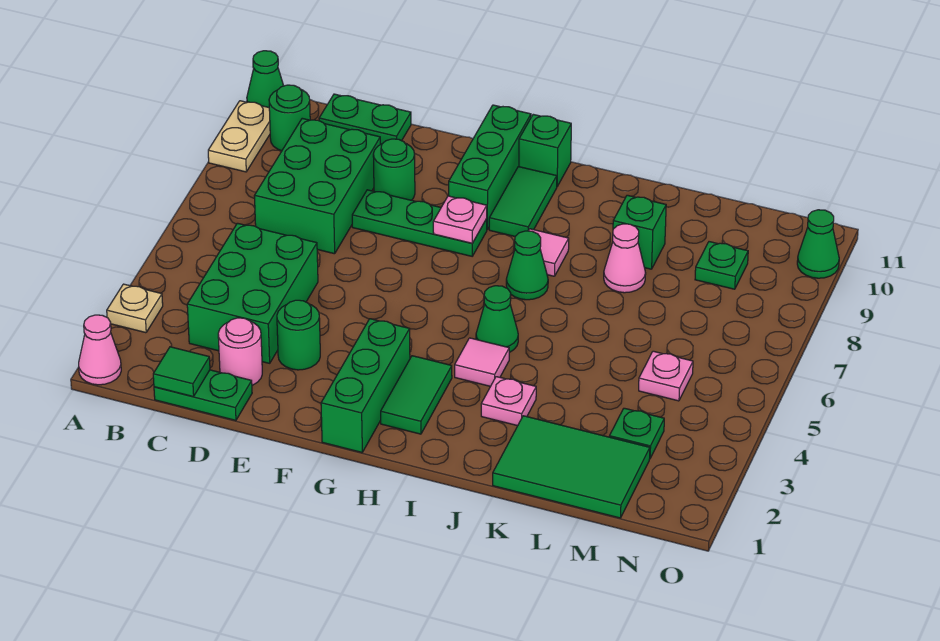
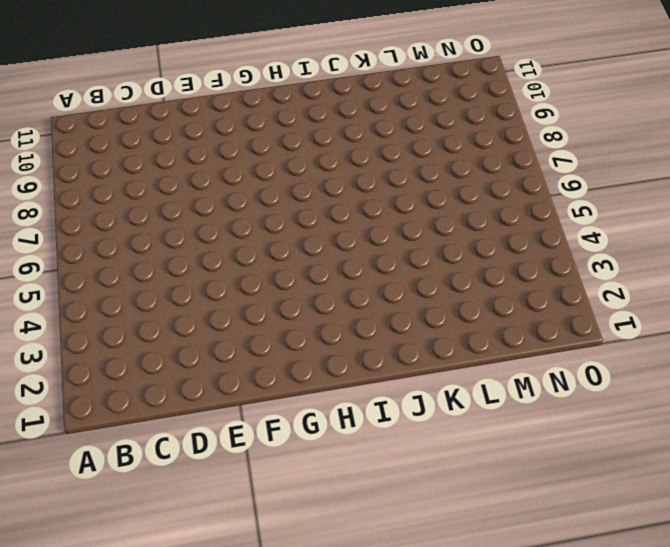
none -> pink cone A1 level 1
none -> tan plate A3 level 1
none -> tan plate A9:A10 level 1
none -> green cone A11 level 1

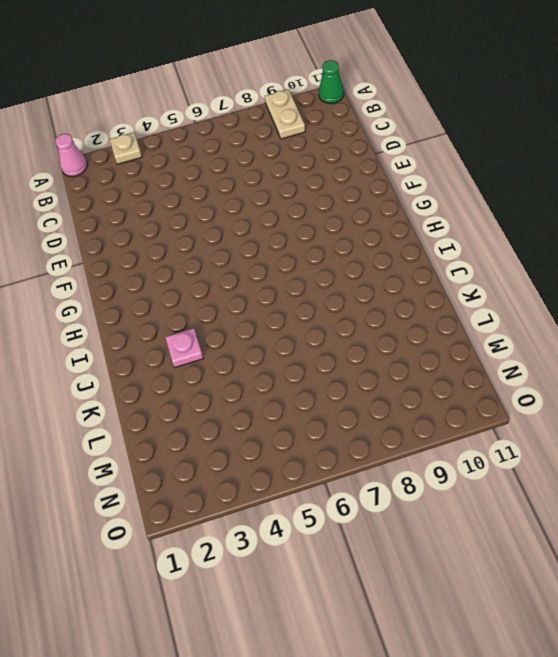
tan plate A9:B9 level 1 -> tan plate A9:A10 level 1
none -> green round brick B10 level 1
none -> green plate C1:D1 level 1
none -> green brick C3:D5 level 1
none -> green brick C7:D9 level 1

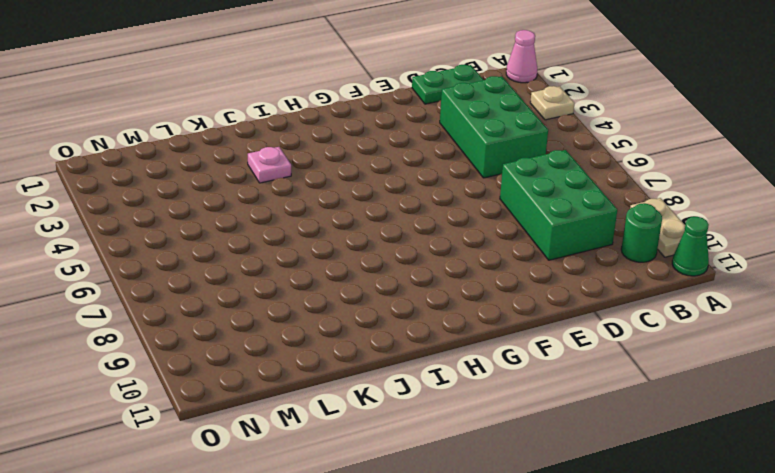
none -> green plate C11:D11 level 1
none -> pink round brick D2 level 1
none -> green round brick E3 level 1
none -> green plate E8:G8 level 1

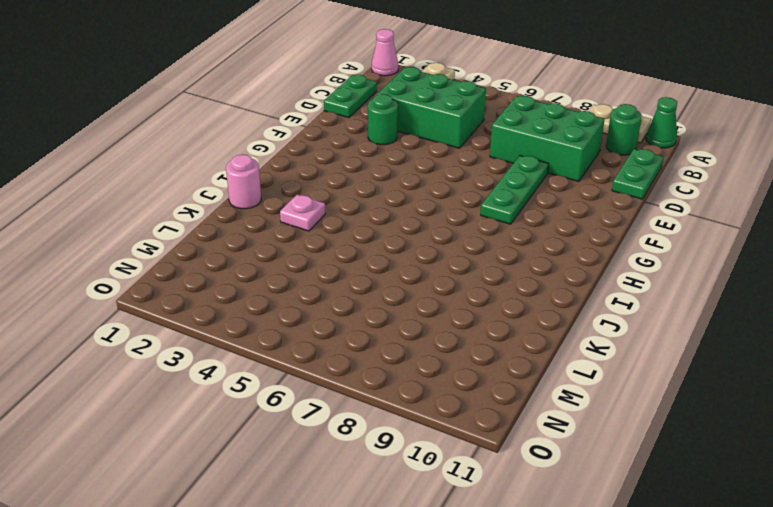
pink round brick J1 level 1 -> pink round brick D2 level 1
none -> green round brick E9 level 1
none -> green brick G1:G3 level 1
none -> green brick G9:G11 level 1
none -> green tile H2:H3 level 1

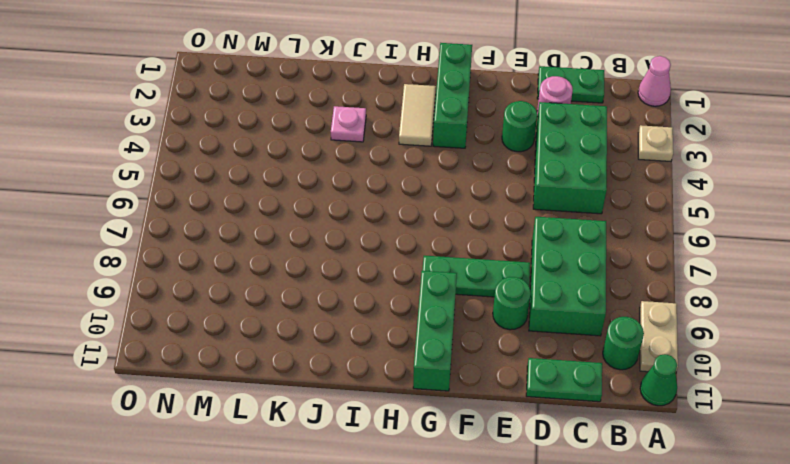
tan tile H2:H3 level 1 -> green tile H2:H3 level 1
none -> green tile H9:H10 level 1
none -> green brick H11 level 1
none -> pink tile I4 level 1
none -> green cone I5 level 1

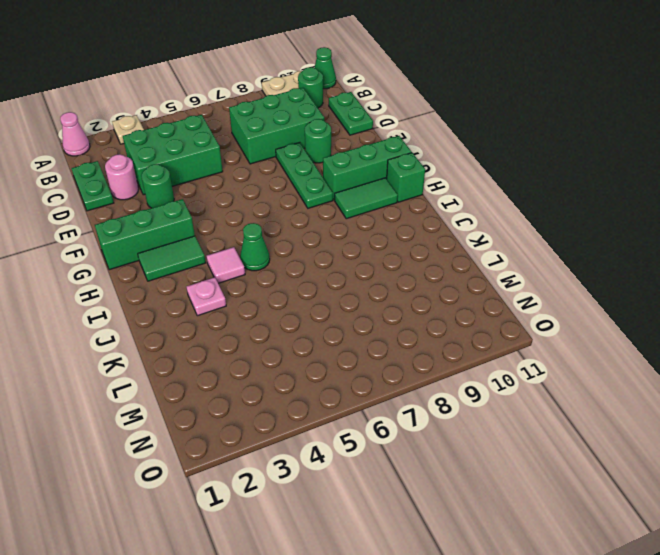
none -> green cone I7 level 1
none -> pink tile I8 level 1
none -> green tile K1:M2 level 1
none -> pink cone K8 level 1

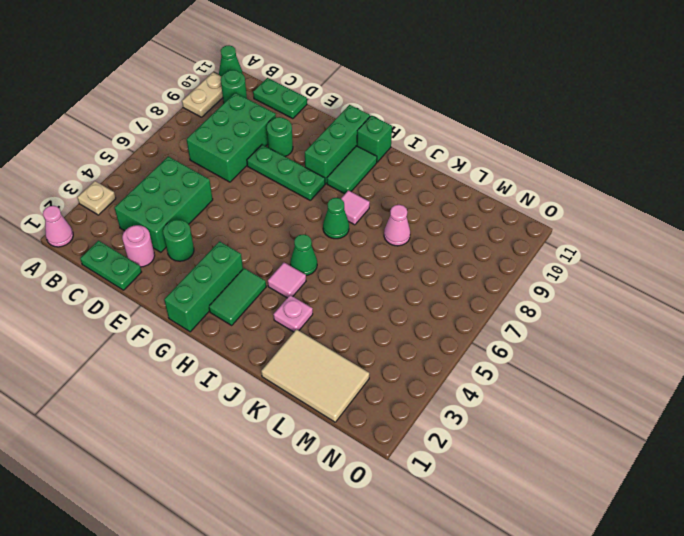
tan tile K1:M2 level 1 -> green tile K1:M2 level 1
none -> green brick K9 level 1
none -> green plate M3 level 1
none -> pink plate M5 level 1
none -> green plate M9 level 1

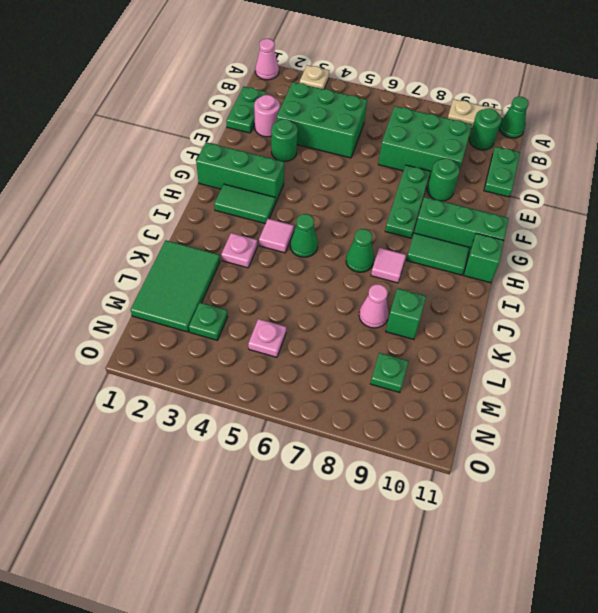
none -> green cone O10 level 1
none -> green tile C1 level 2
none -> pink plate G8 level 2

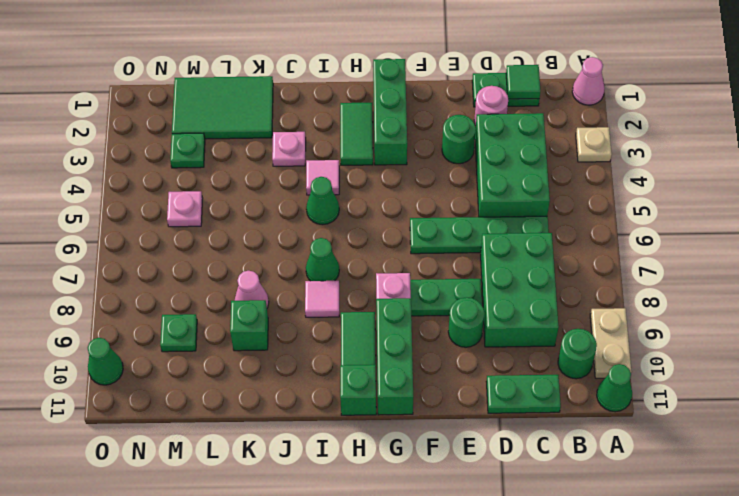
green plate C6:F6 level 1 -> none

